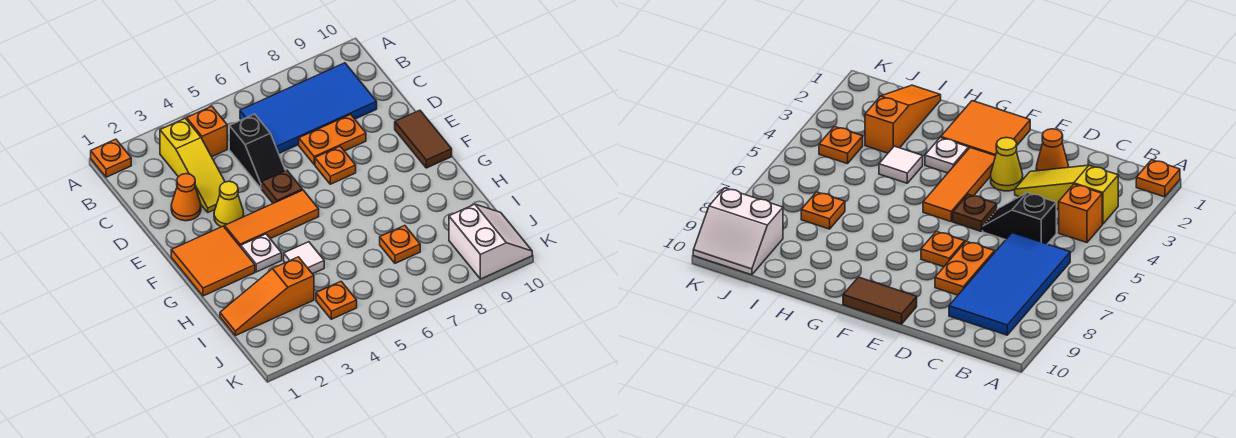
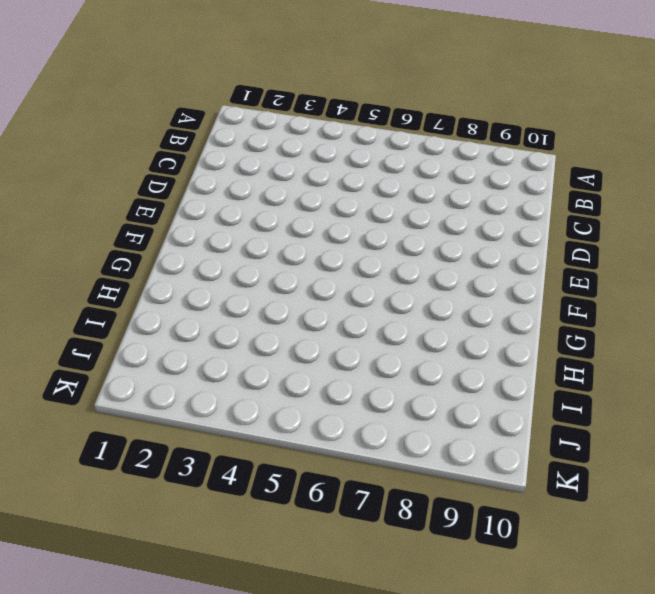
none -> orange plate A1 level 1
none -> yellow slope B3:D3 level 1 top B
none -> orange brick B4 level 1

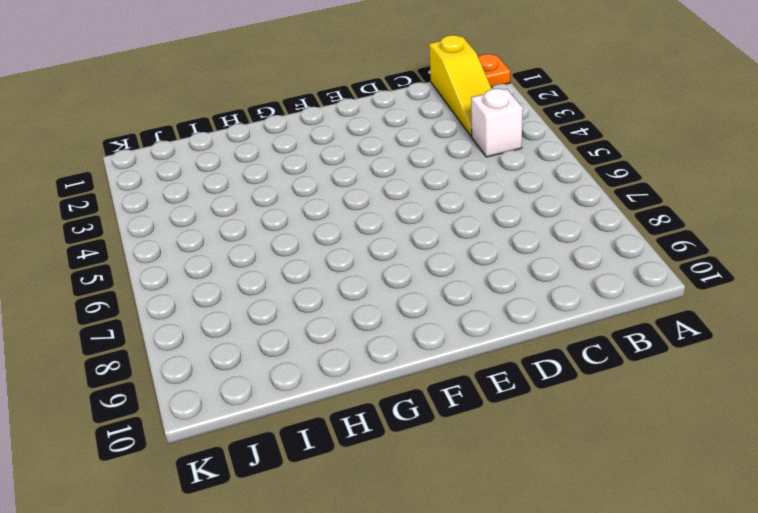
yellow slope B1:B3 level 1 top 1 -> yellow slope B3:D3 level 1 top B
white brick B4 level 1 -> orange brick B4 level 1
none -> blue tile B6:C9 level 1
none -> black slope C5:D5 level 1 top C
none -> orange cone D2 level 1

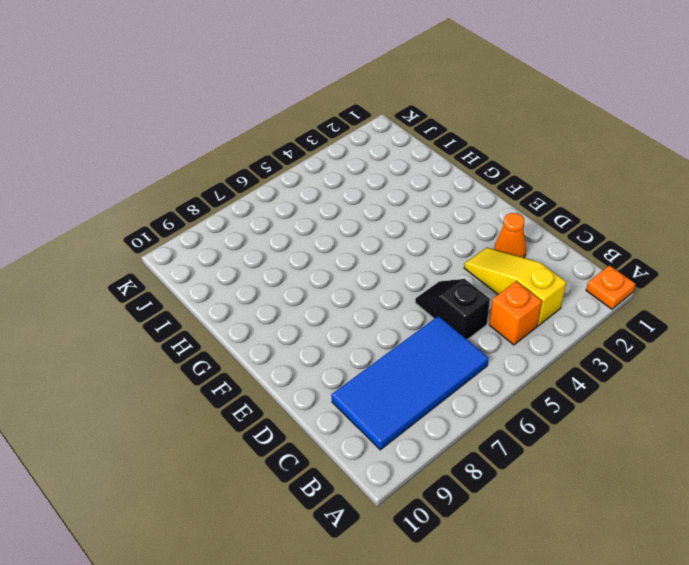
none -> orange plate D7:D8 level 1
none -> yellow cone E3 level 1
none -> brown plate E5 level 1

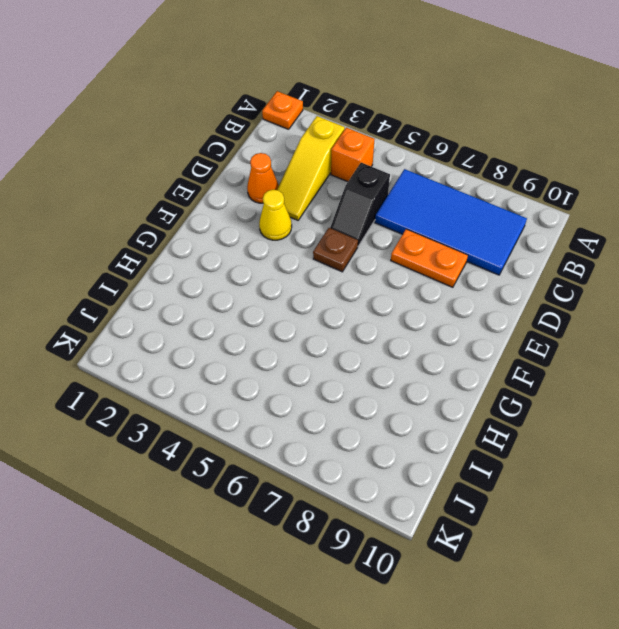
none -> orange plate E7 level 1
none -> brown tile E10:F10 level 1
none -> orange tile F1:G2 level 1

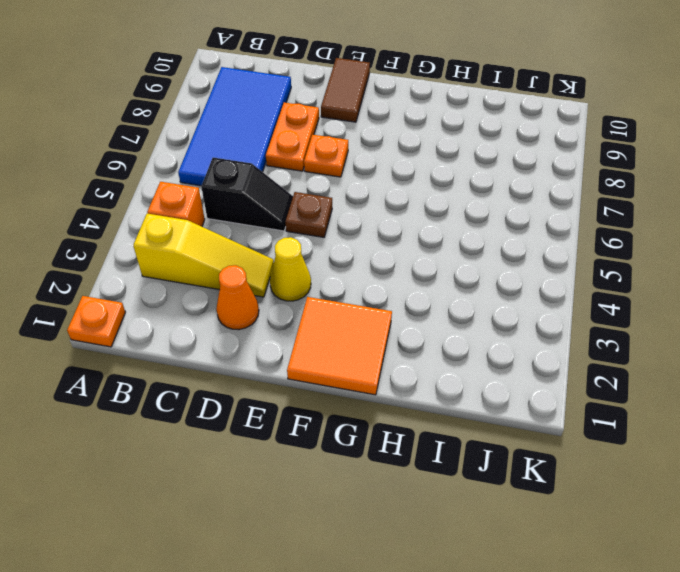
brown tile E9:E10 level 1 -> brown tile E10:F10 level 1
none -> orange tile F3:F5 level 1
none -> white plate G3 level 1
none -> white tile H4 level 1

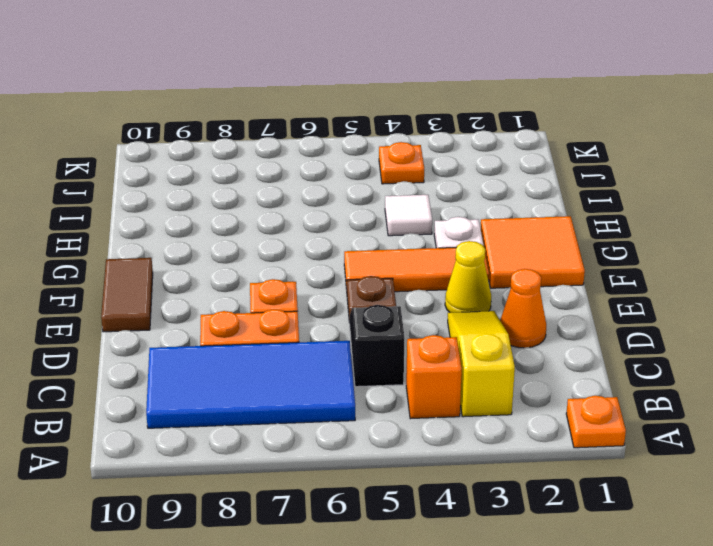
none -> orange slope I1:I3 level 1 top 3
none -> orange plate I7 level 1
none -> white slope J9:K10 level 1 top 9

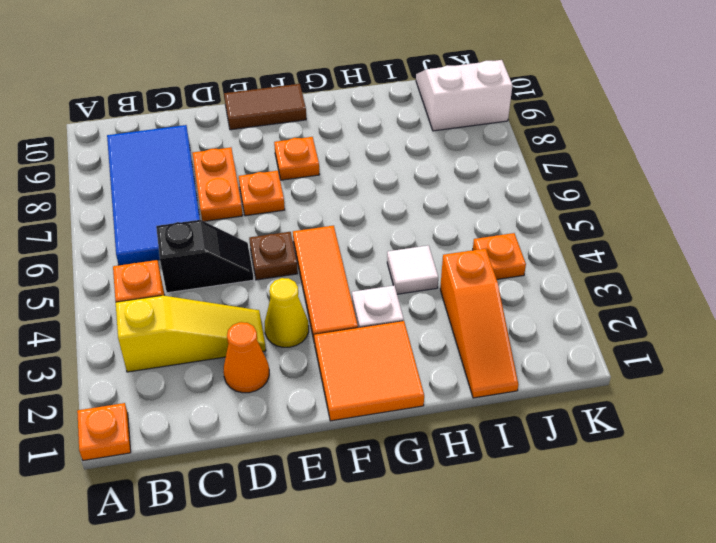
orange plate F8 level 1 -> orange plate I7 level 1

